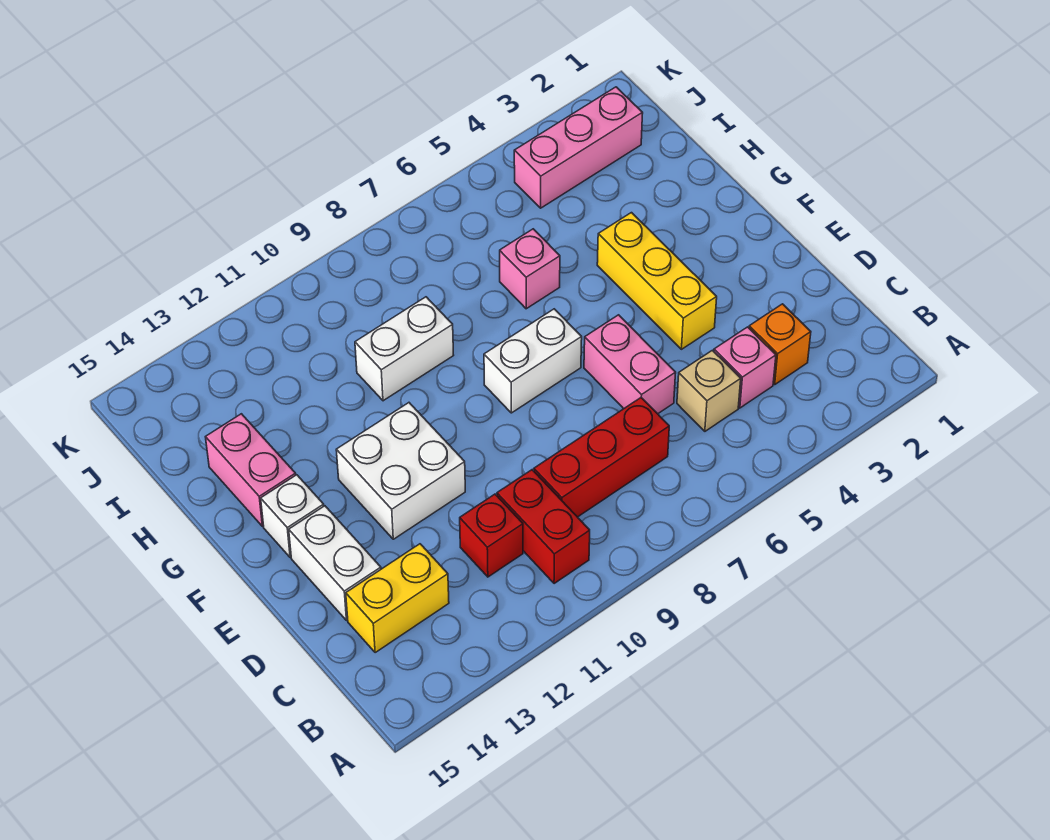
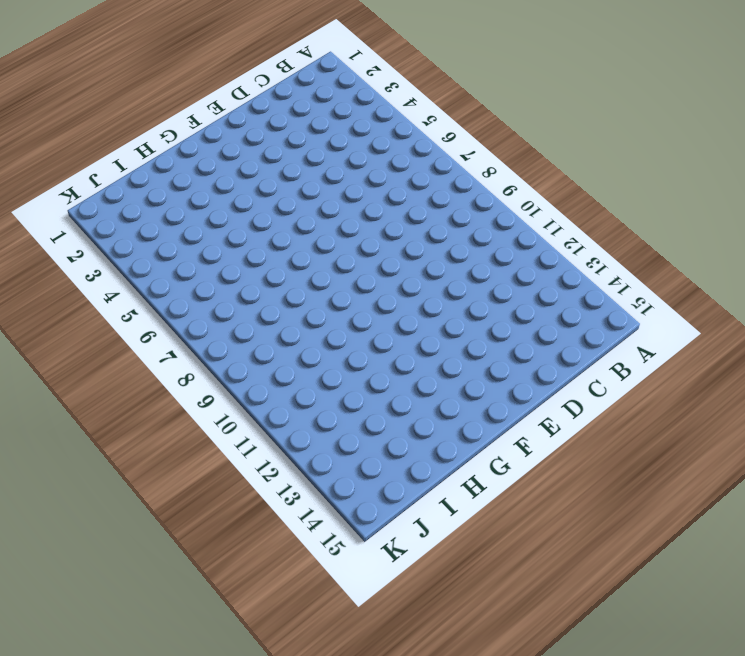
none -> red brick B10:C10 level 1
none -> orange brick C3 level 1
none -> pink brick C4 level 1

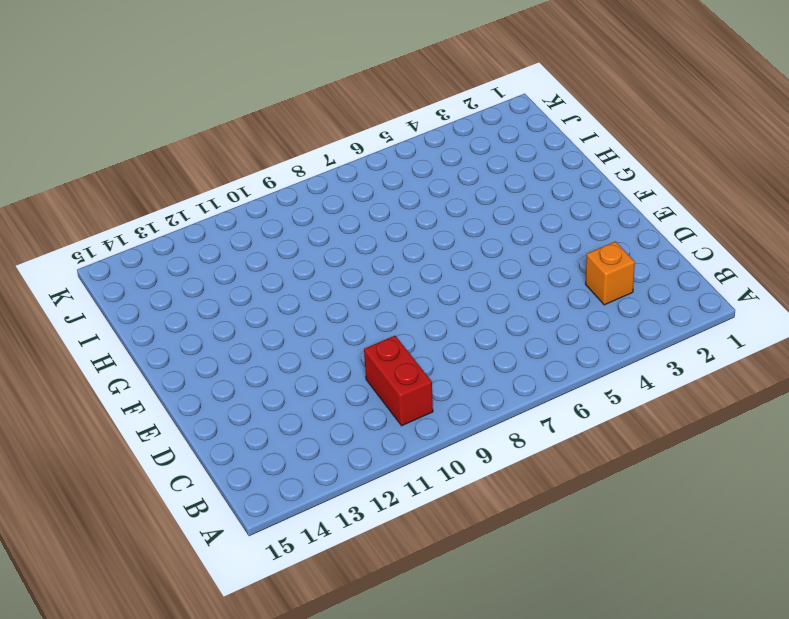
none -> pink brick C4 level 1
none -> tan brick C5 level 1
none -> red brick C7:C9 level 1

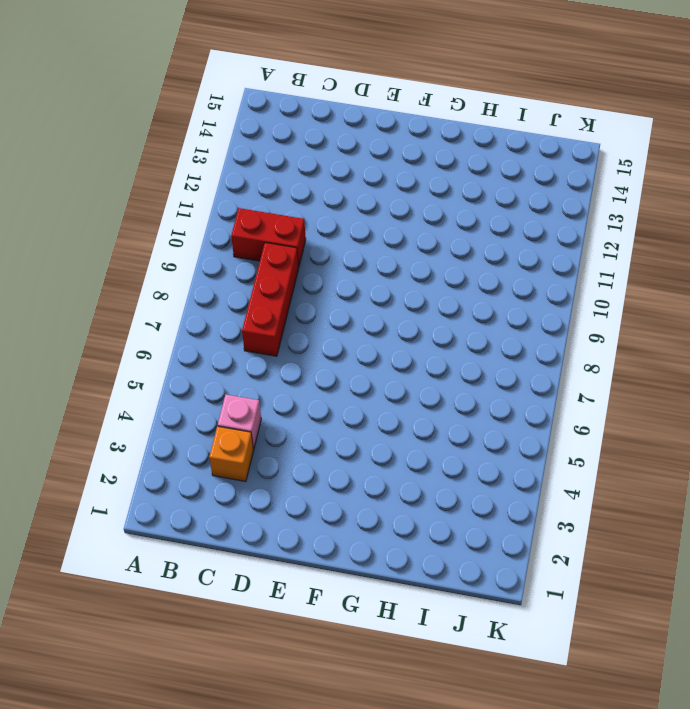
none -> tan brick C5 level 1
none -> red brick C11 level 1
none -> yellow brick C13:C14 level 1

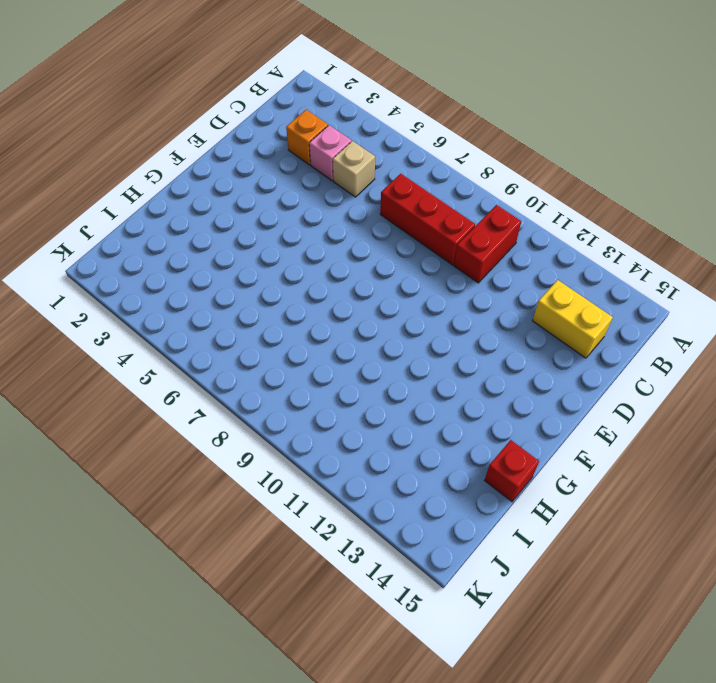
red brick H15 level 1 -> red brick C11 level 1
none -> pink brick D6:E6 level 1
none -> white brick D14:E14 level 1
none -> yellow brick E4:G4 level 1

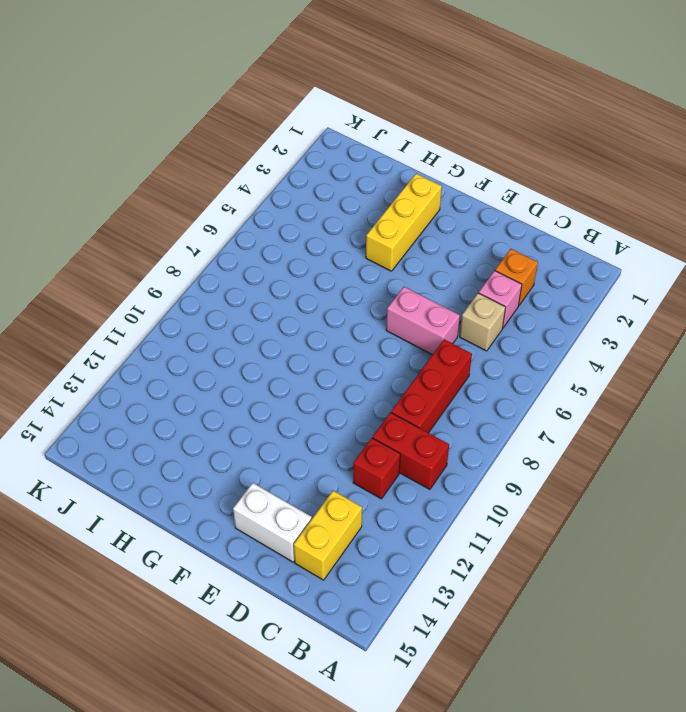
yellow brick G2:G4 level 1 -> yellow brick E4:G4 level 1
none -> white brick E11:F12 level 1
none -> white brick F7:F8 level 1
none -> white brick F14 level 1

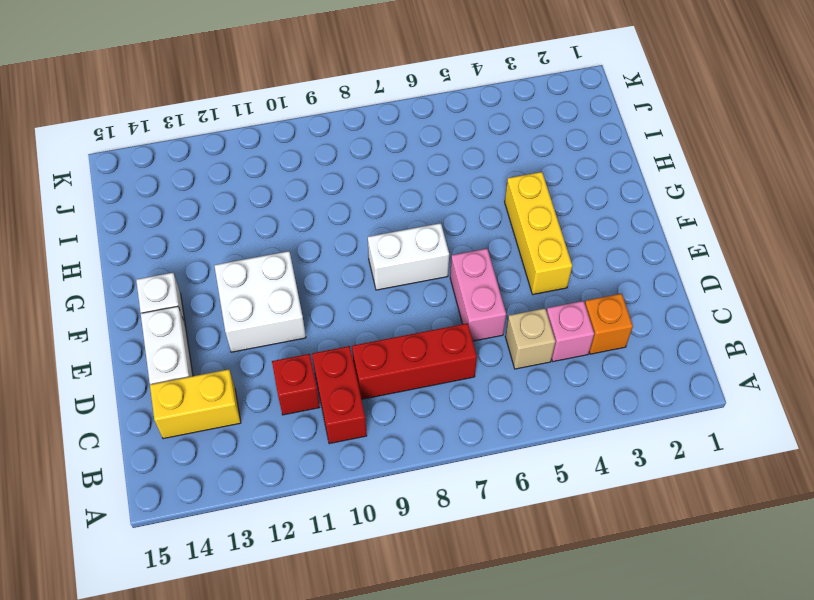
none -> pink brick G14:H14 level 1
none -> pink brick H6 level 1
none -> white brick H9:H10 level 1

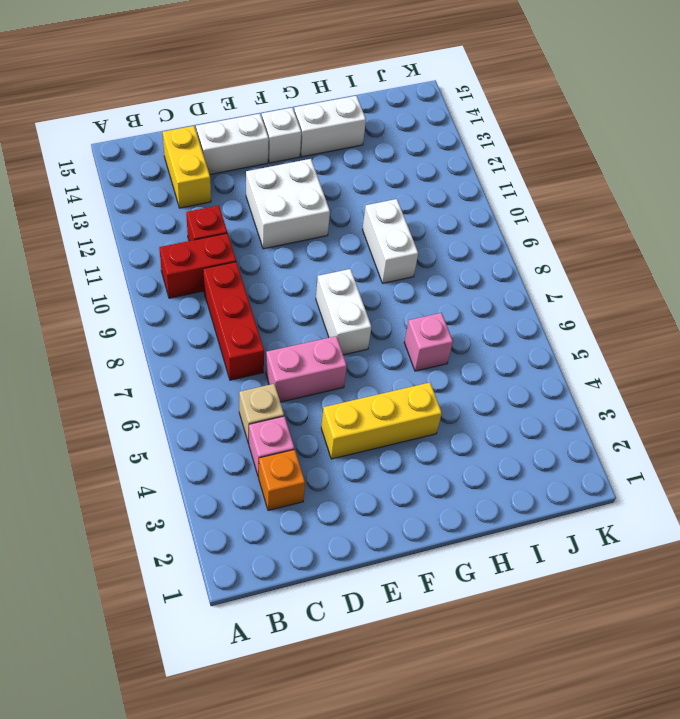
white brick G14:H14 level 1 -> pink brick G14:H14 level 1
none -> pink brick J2:J4 level 1

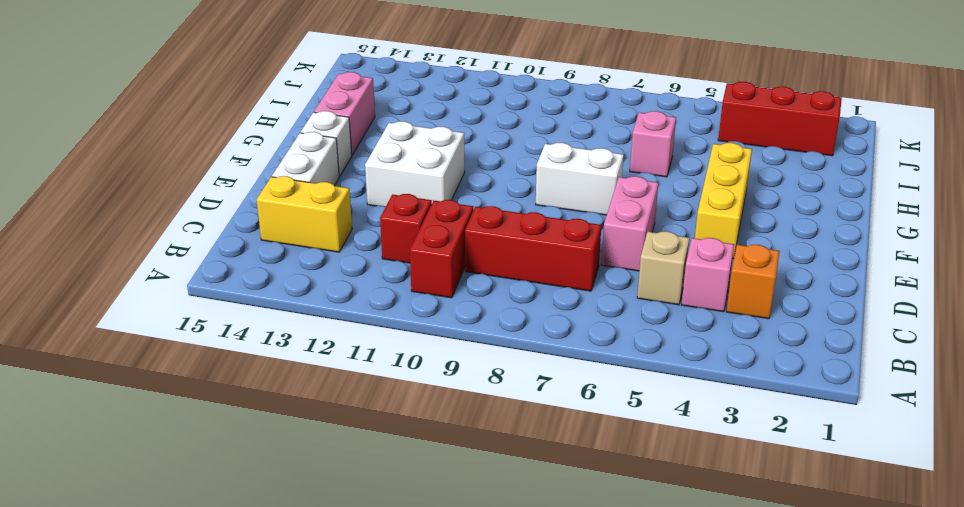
red brick J2:J4 level 1 -> pink brick J2:J4 level 1
none -> white brick H9:H10 level 1

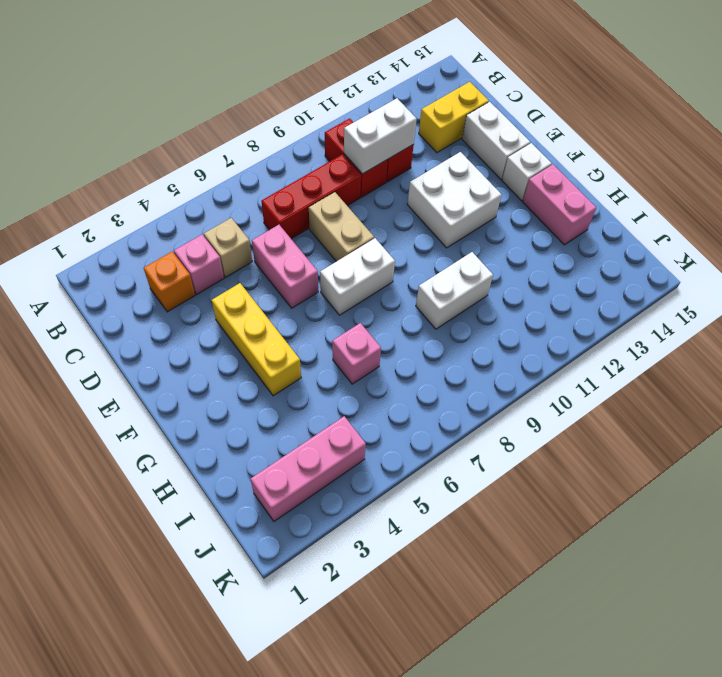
white brick C10:C11 level 2 -> none
tan brick D8:E8 level 1 -> none

